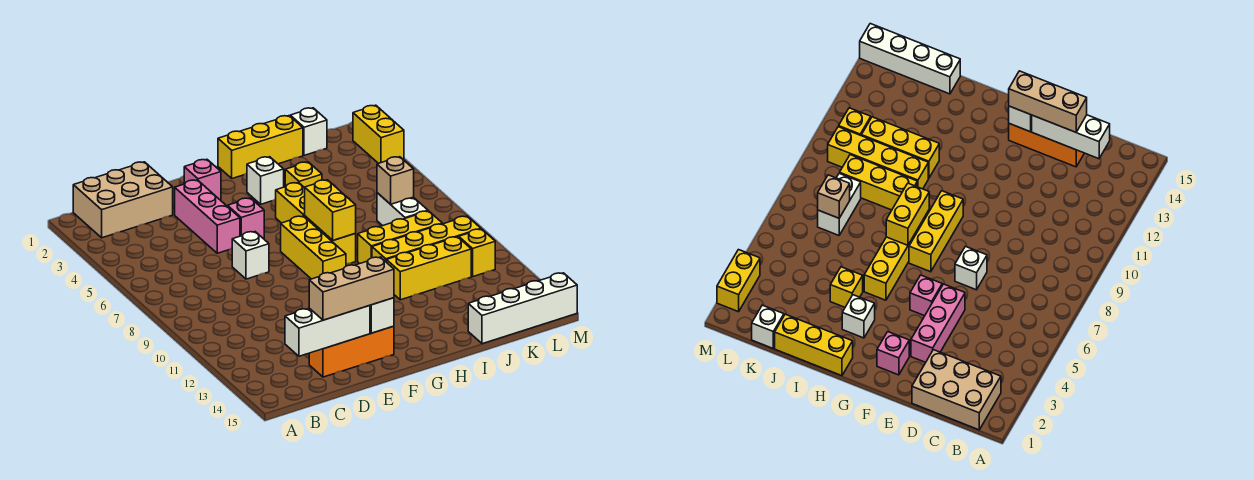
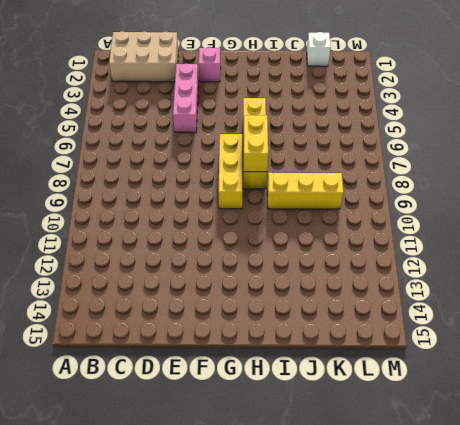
none -> orange brick D14:F14 level 1
none -> white brick E7 level 1
none -> pink brick F5 level 1

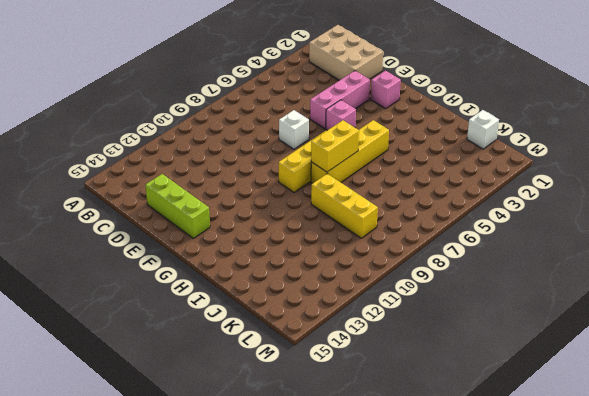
lime brick D14:F14 level 1 -> orange brick D14:F14 level 1
none -> yellow brick H1:J1 level 1
none -> white brick H3 level 1
none -> yellow brick I4 level 1

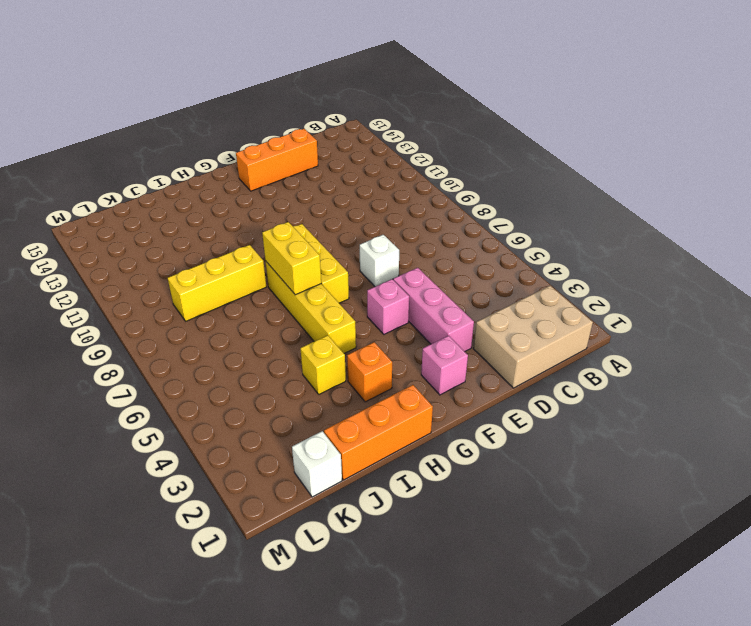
orange brick H1:J1 level 1 -> yellow brick H1:J1 level 1
orange brick H3 level 1 -> white brick H3 level 1
none -> yellow brick I10:L10 level 1
none -> yellow brick I11:K11 level 1
none -> white brick J15:M15 level 1

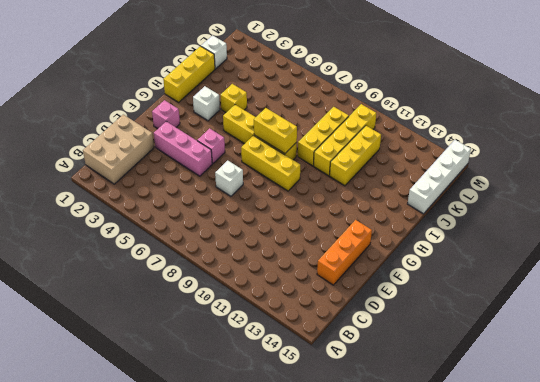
none -> white brick K7:K8 level 1
none -> yellow brick L11 level 1
none -> yellow brick M2:M3 level 1

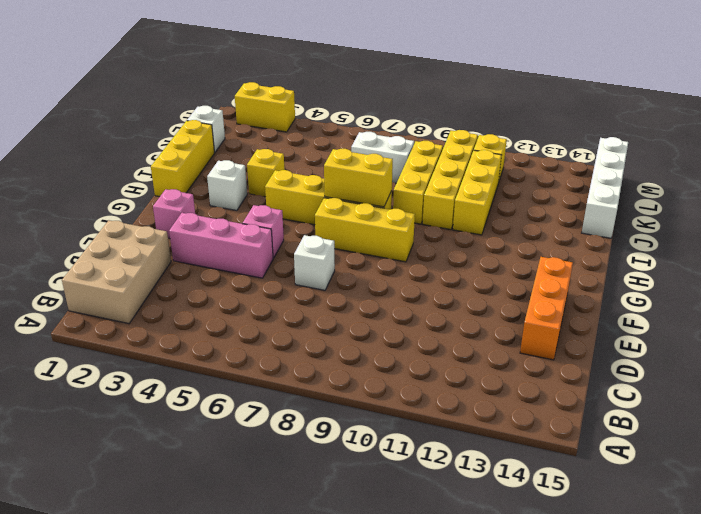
none -> white brick C14:E14 level 2
none -> white brick F14 level 2
none -> tan brick K7 level 2

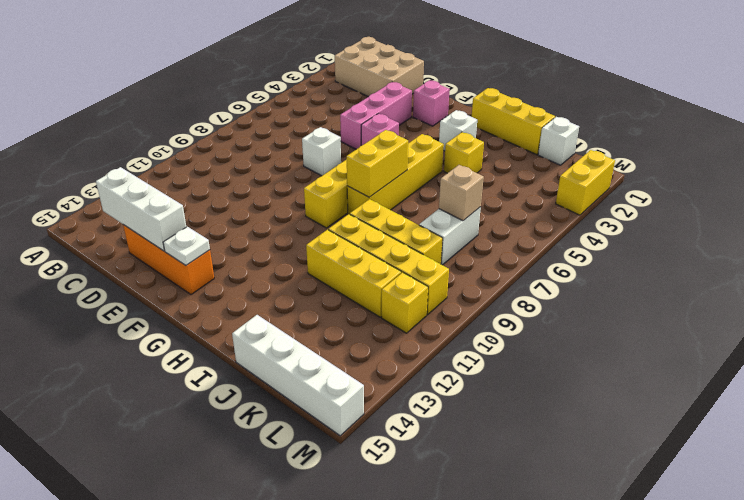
white plate F14 level 2 -> white brick F14 level 2
none -> tan brick D14:F14 level 3

